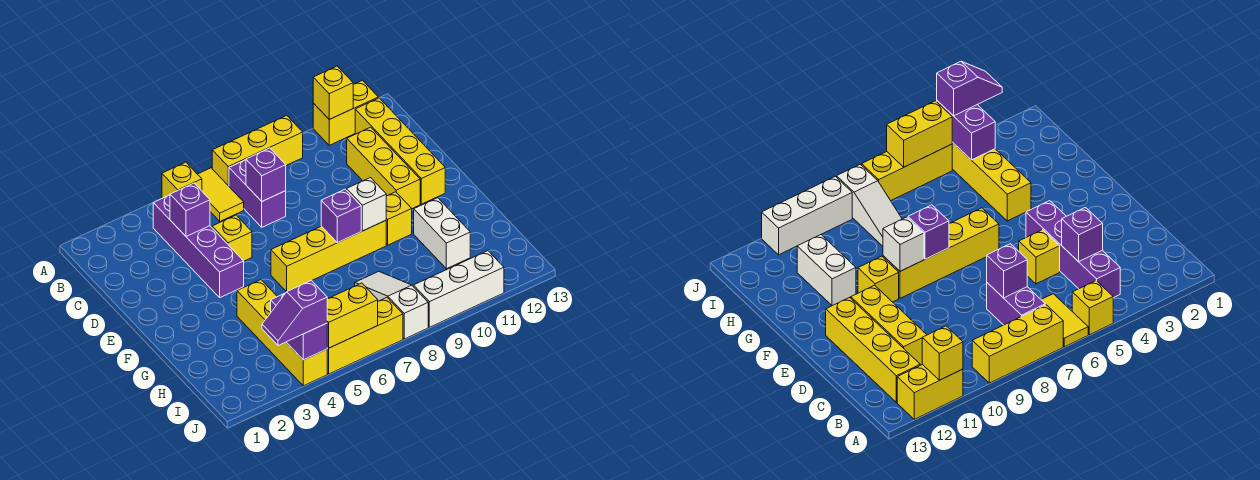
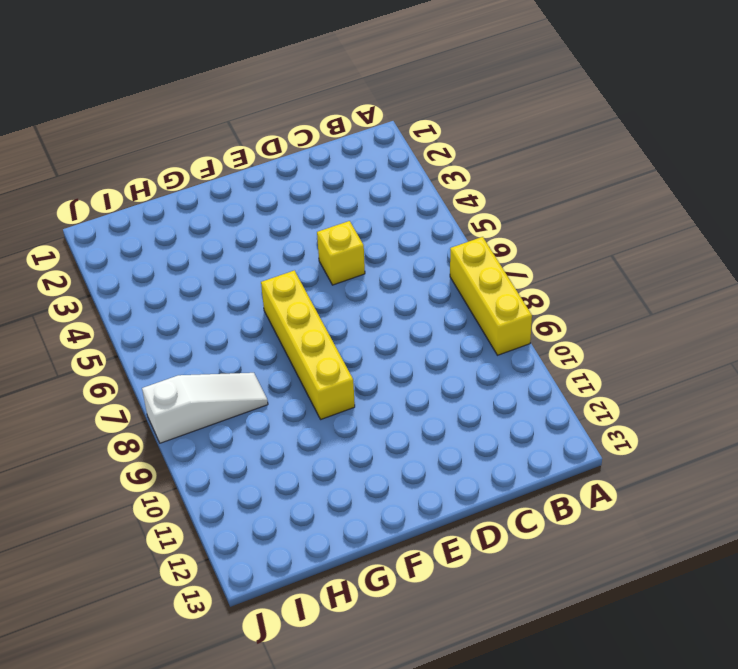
none -> yellow brick A5 level 1
none -> yellow tile A6:B6 level 1
none -> yellow brick A11:A12 level 1

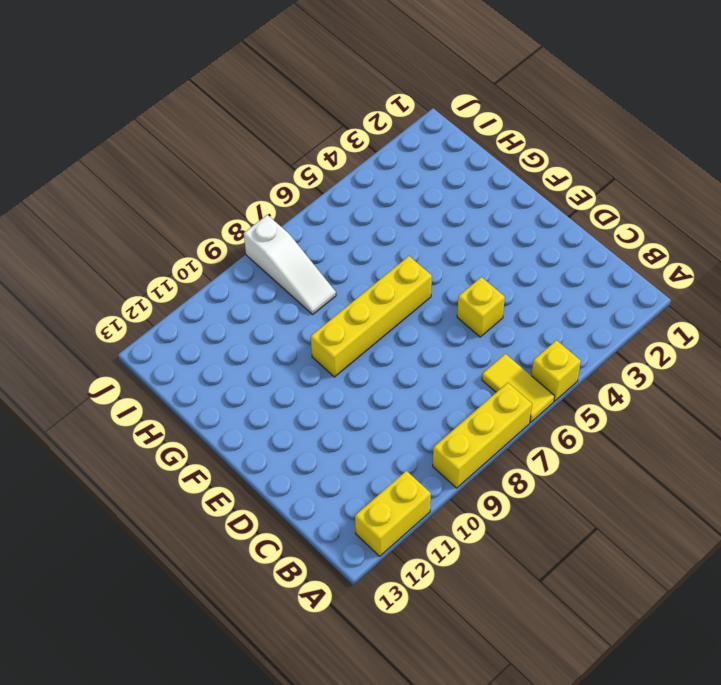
none -> purple brick B4:E4 level 1
none -> purple brick B7:C7 level 1
none -> yellow brick B12:E12 level 1

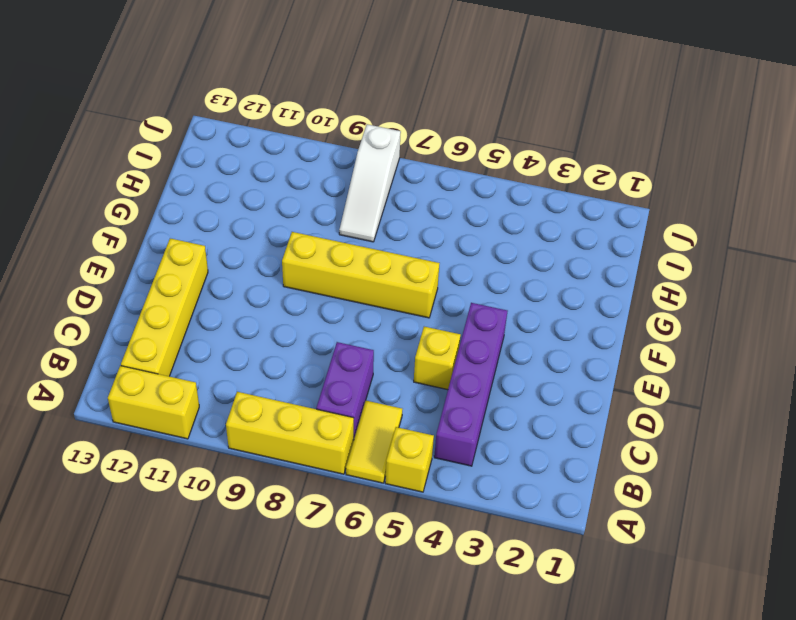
none -> yellow brick C11:E11 level 1
none -> yellow brick F10 level 1
none -> yellow brick G4:J4 level 1

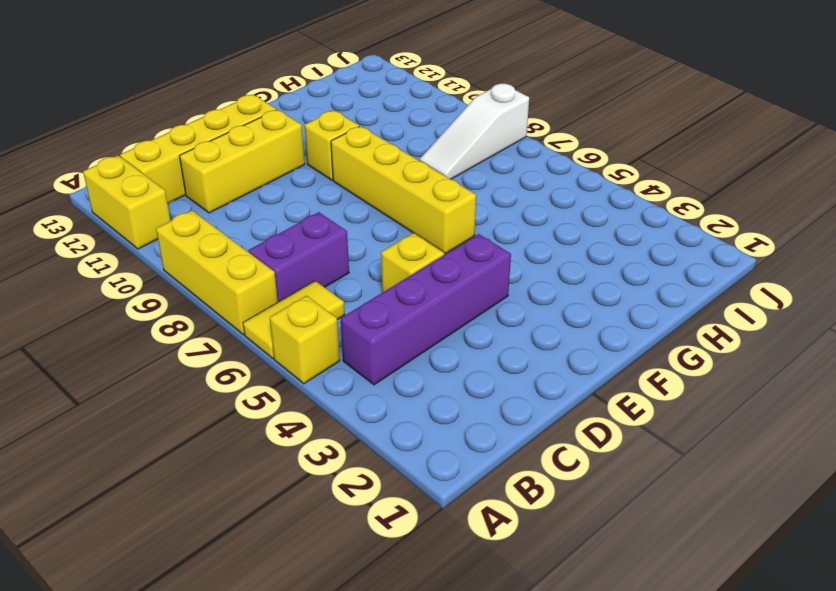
none -> yellow brick G4:J4 level 1
none -> white brick G11:H11 level 1
none -> yellow brick J5:J7 level 1

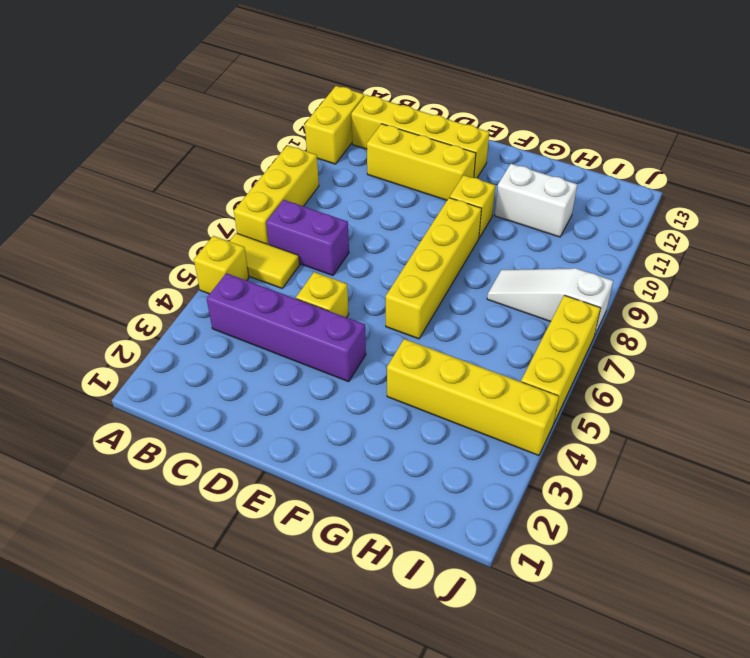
none -> white brick J9:J11 level 1
none -> yellow brick A11 level 2
none -> purple brick C4 level 2

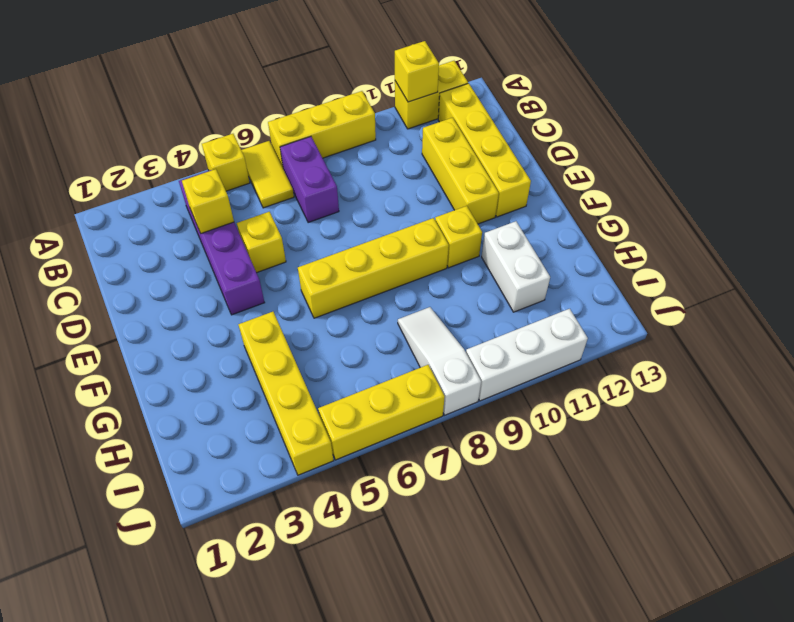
yellow brick C4 level 2 -> purple brick C4 level 2
none -> purple brick C7 level 2
none -> purple brick F8 level 2
none -> white brick F9 level 2

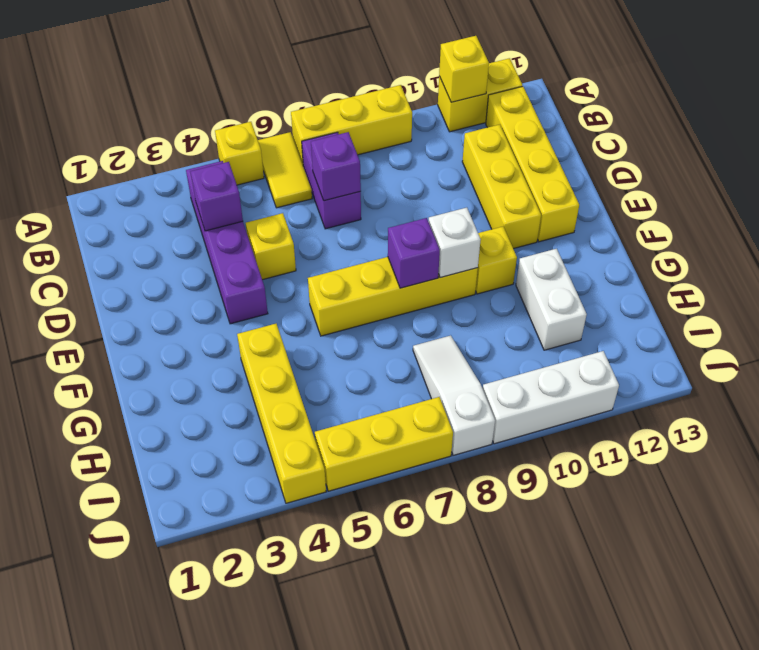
none -> purple brick I4:J4 level 2
none -> yellow brick J5:J6 level 2
none -> purple slope J3:J4 level 3 top 4

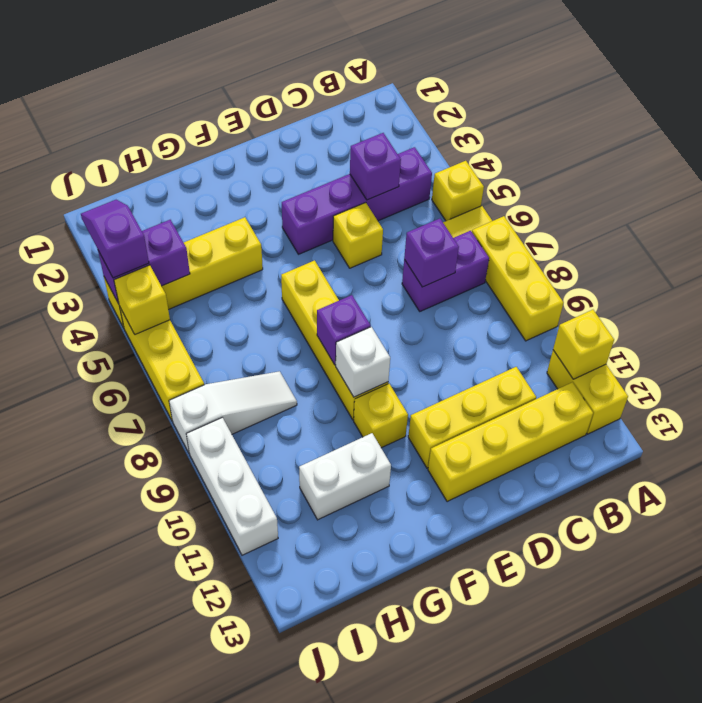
yellow brick J5 level 2 -> yellow brick J5:J6 level 2

